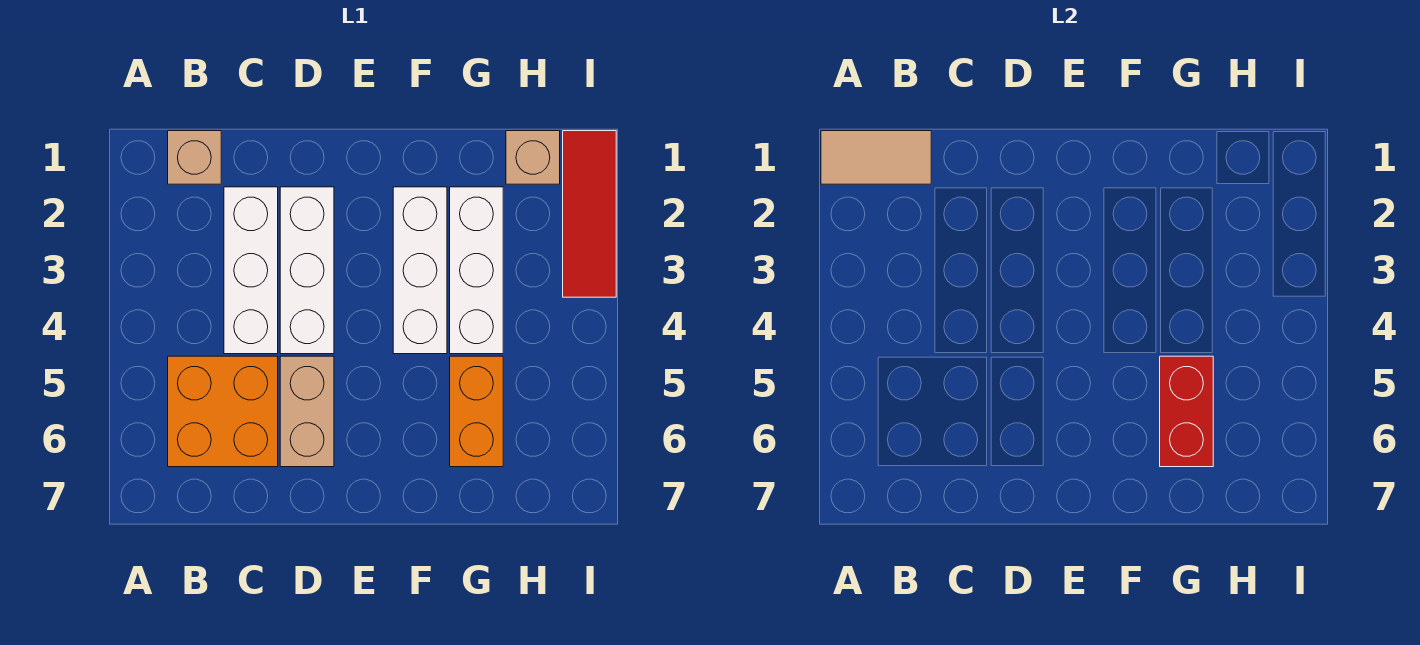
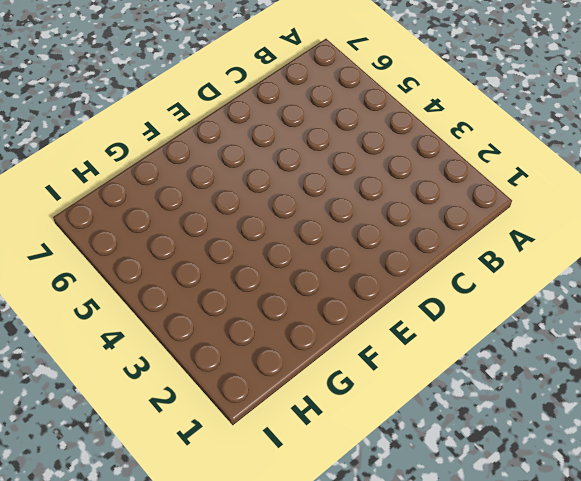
none -> tan brick B1 level 1
none -> orange brick B5:C6 level 1
none -> white brick C2:C4 level 1

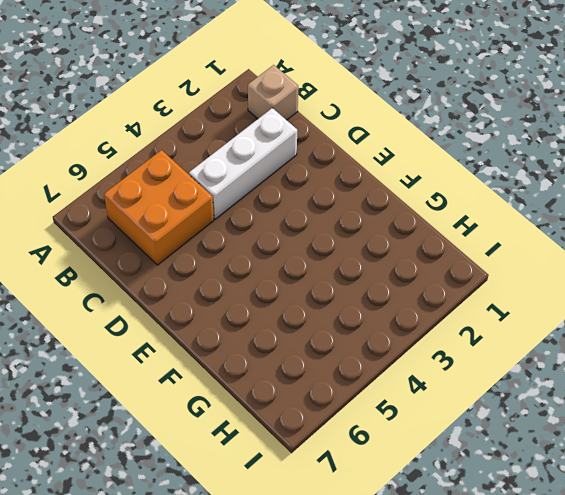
none -> white brick D2:D4 level 1
none -> tan brick D5:D6 level 1
none -> white brick F2:F4 level 1

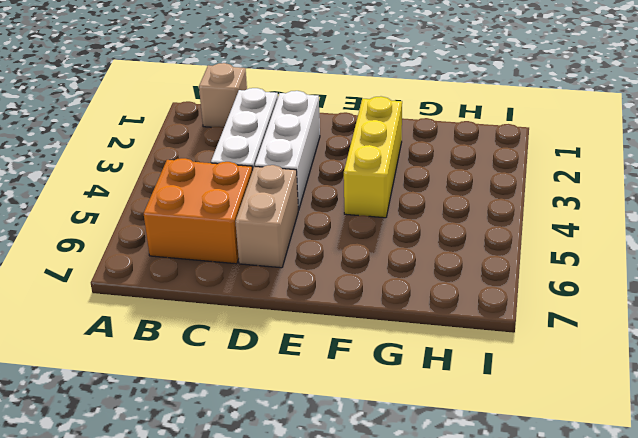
yellow brick F2:F4 level 1 -> white brick F2:F4 level 1
none -> white brick G2:G4 level 1
none -> orange brick G5:G6 level 1
none -> tan brick H1 level 1

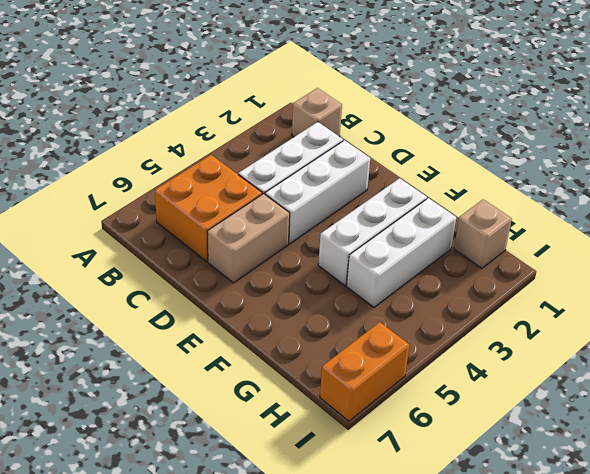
orange brick I6:I7 level 1 -> orange brick G5:G6 level 1
none -> red tile I1:I3 level 1
none -> tan tile A1:B1 level 2
none -> red brick G5:G6 level 2

